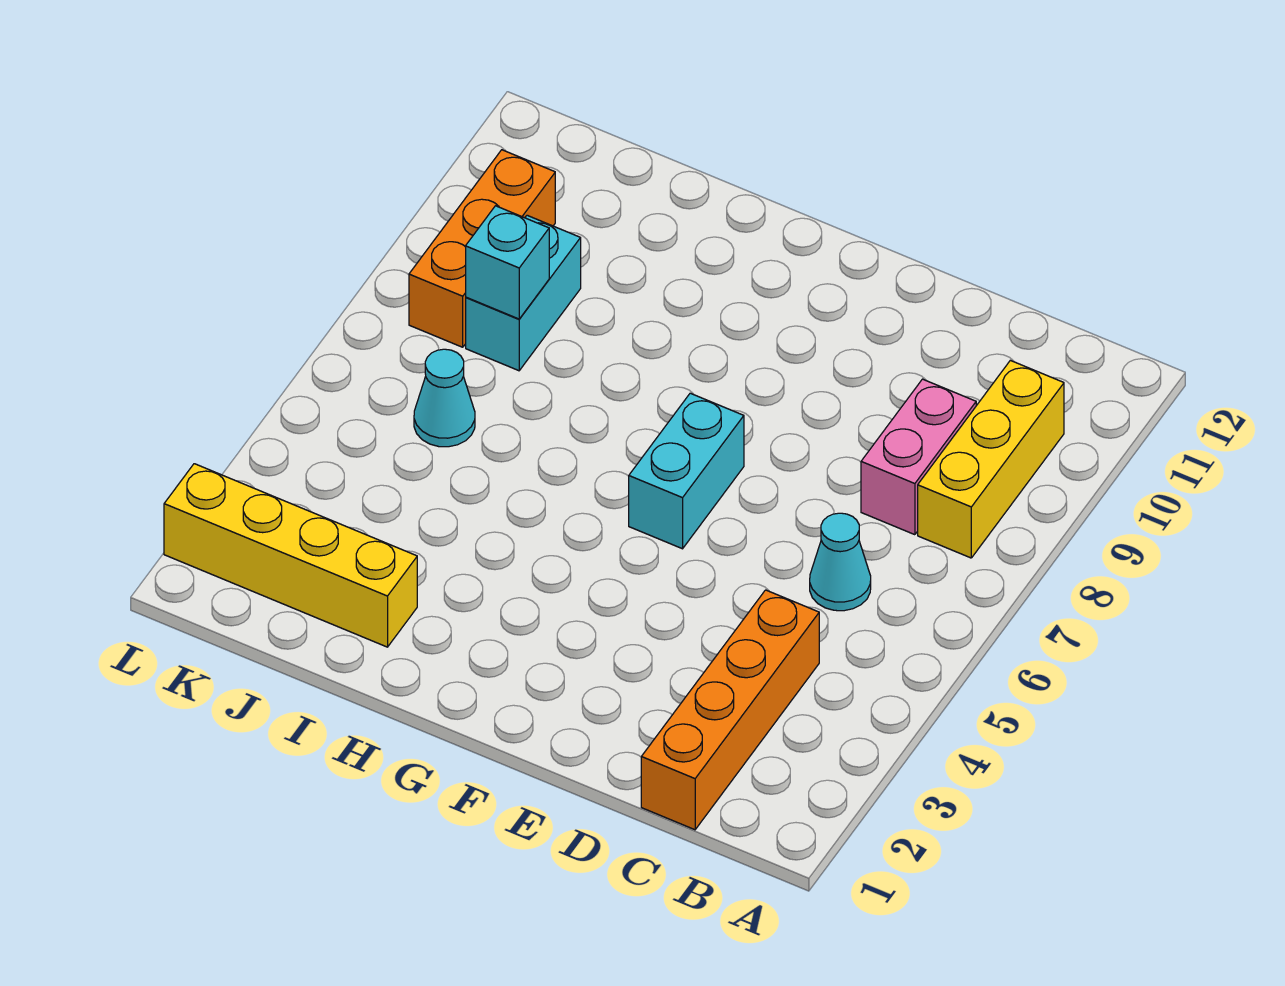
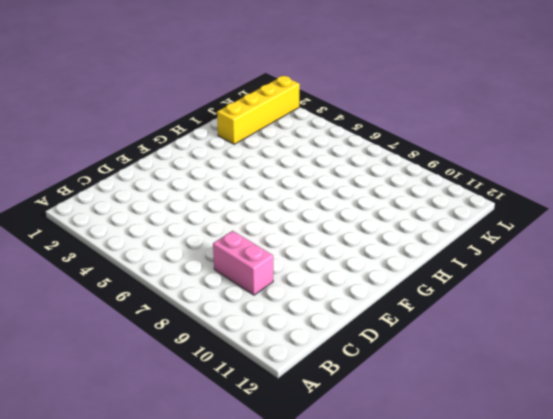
none -> yellow brick B8:B10 level 1
none -> orange brick C1:C4 level 1

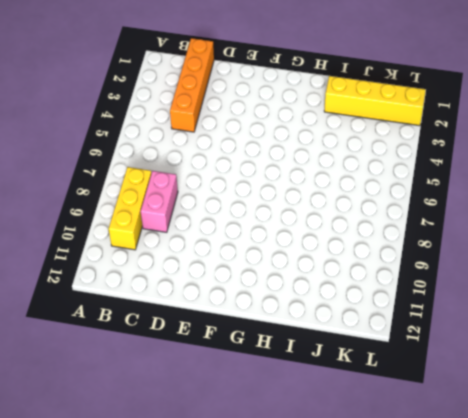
none -> cyan cone C6 level 1
none -> cyan brick F6:F7 level 1

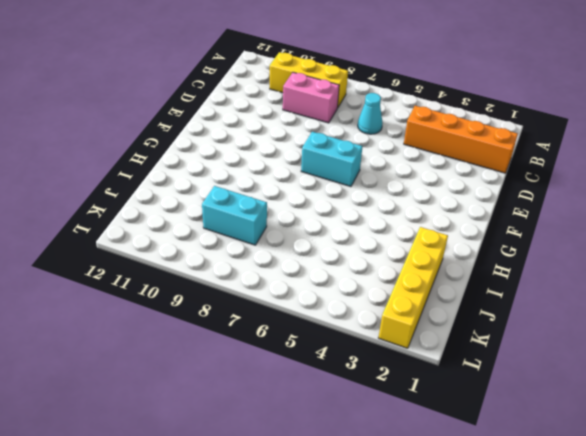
none -> cyan cone J6 level 1
none -> orange brick K8:K10 level 1

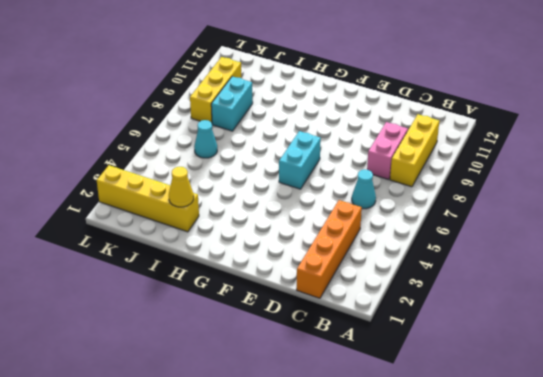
yellow cone I2 level 2 -> none
yellow brick K8:K10 level 1 -> orange brick K8:K10 level 1
none -> cyan brick J8 level 2

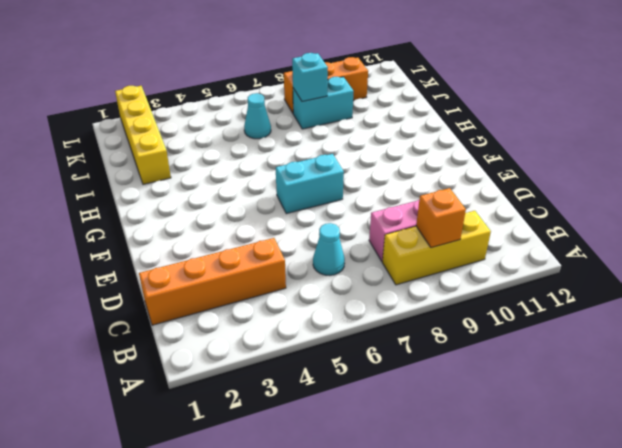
orange brick B9 level 2 -> none

